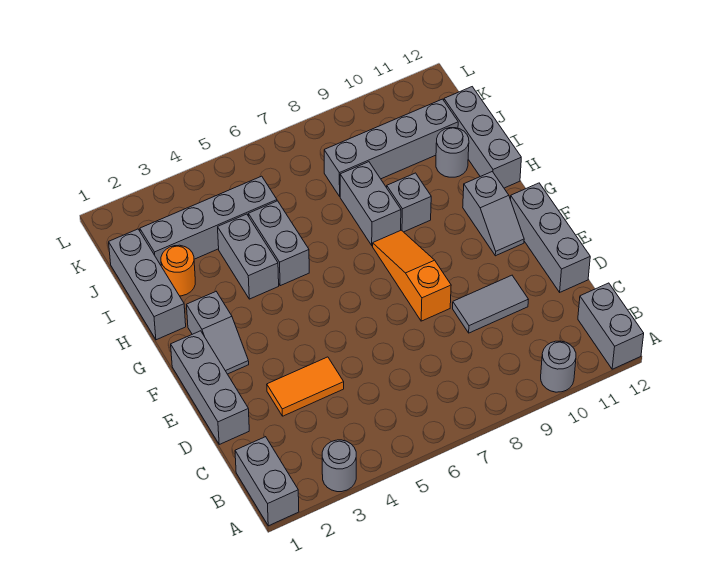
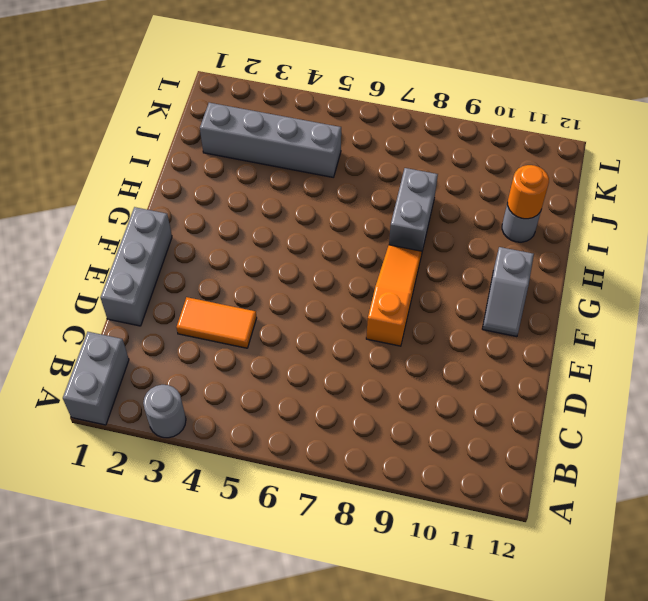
orange round brick I11 level 2 -> orange round brick I2 level 1
none -> grey round brick A10 level 1
none -> grey brick A12:B12 level 1
none -> grey tile D9:D10 level 1

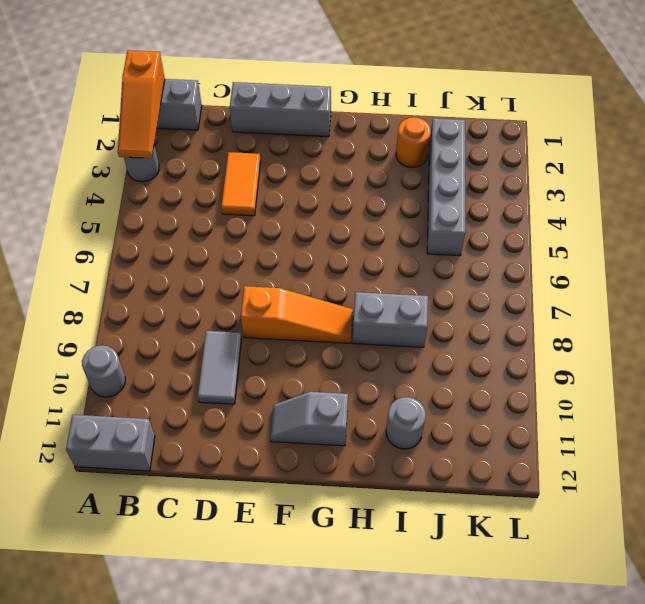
orange slope A1:A3 level 2 top 1 -> none
none -> grey brick D12:F12 level 1
none -> grey slope F2:G2 level 1 top G
none -> grey brick H1:J1 level 1

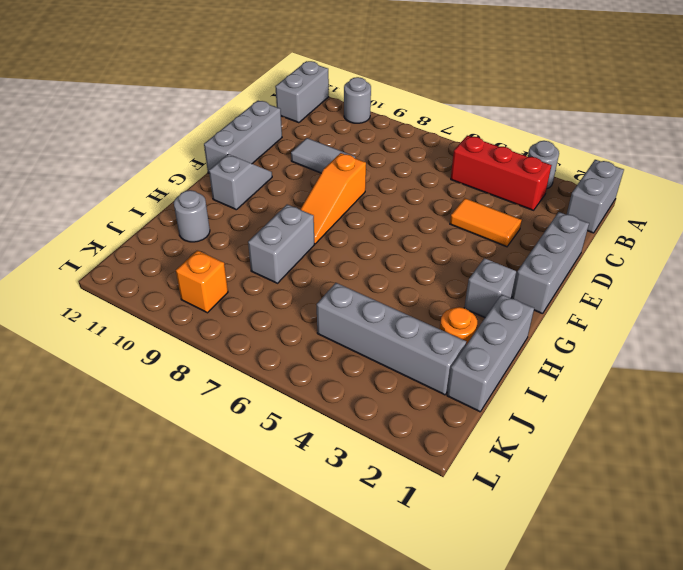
red brick B3:B5 level 1 -> none
orange brick K9 level 1 -> none
none -> grey brick H4:I4 level 1
none -> grey brick H5:I5 level 1
none -> grey brick H9 level 1

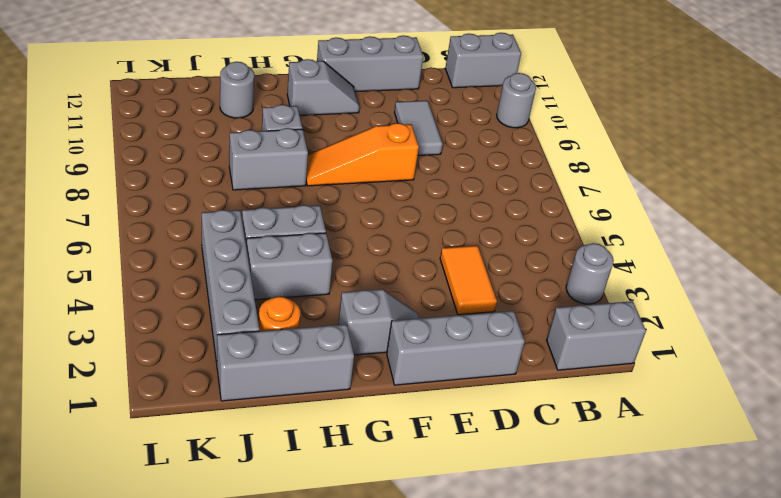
none -> grey brick H12:J12 level 1
none -> grey brick J8:J11 level 1

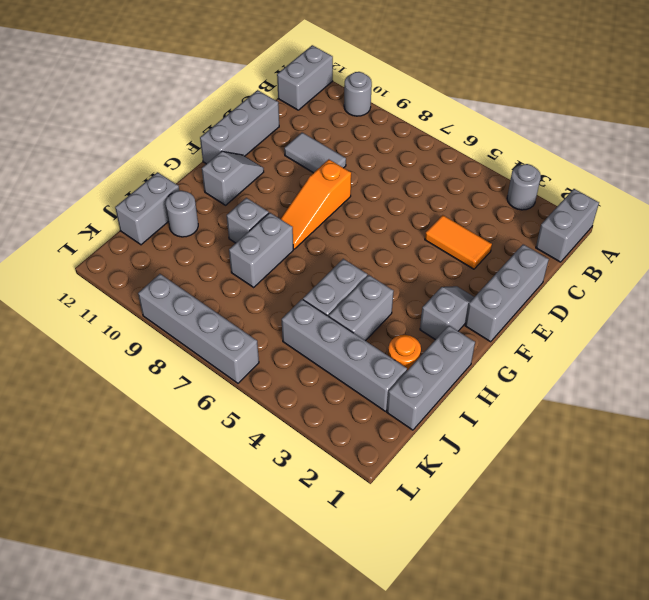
grey brick I12:J12 level 1 -> grey brick H12:J12 level 1
grey brick L6:L9 level 1 -> grey brick J8:J11 level 1

